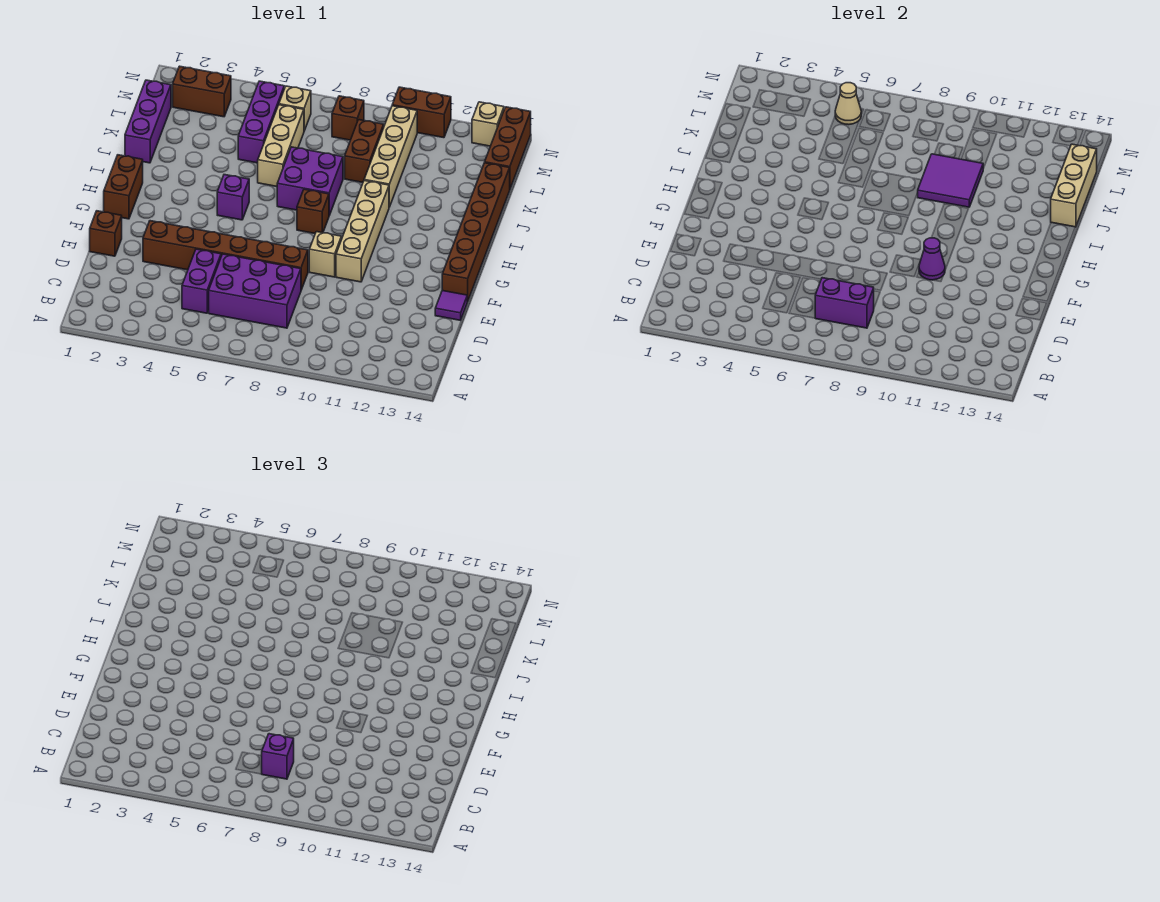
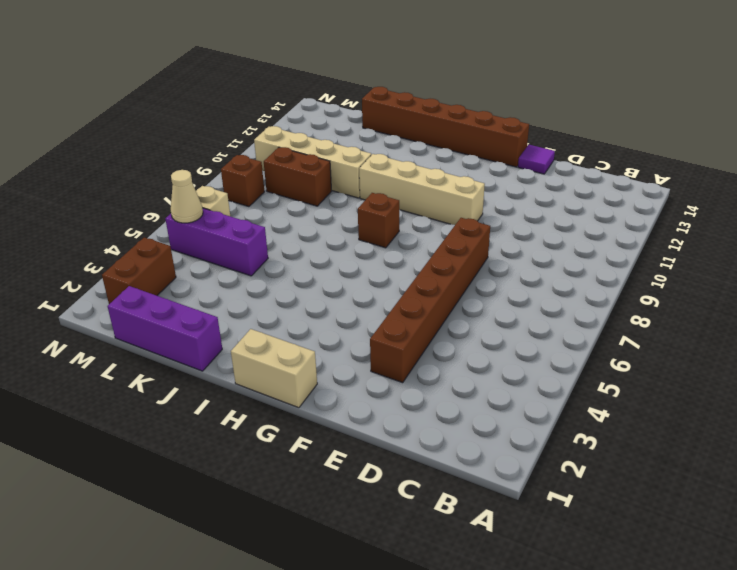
tan brick G1:H1 level 1 -> brown brick G1:H1 level 1
none -> purple brick C5:D5 level 1
none -> purple brick C6:D8 level 1
none -> brown brick E1 level 1

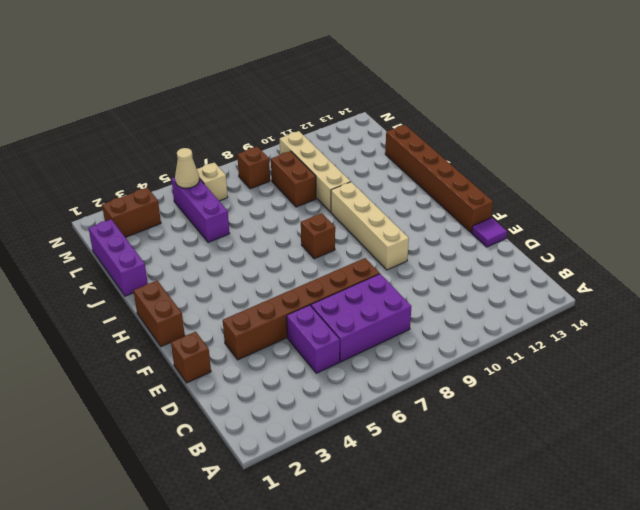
none -> tan brick F9 level 1
none -> purple brick H5 level 1
none -> purple brick I7:J8 level 1

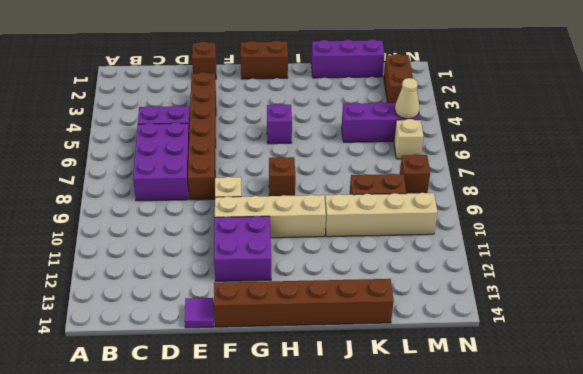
purple brick F11:G12 level 1 -> purple brick I7:J8 level 1
none -> tan brick J6:L6 level 1
none -> brown brick L14:N14 level 1
none -> brown brick N10:N11 level 1

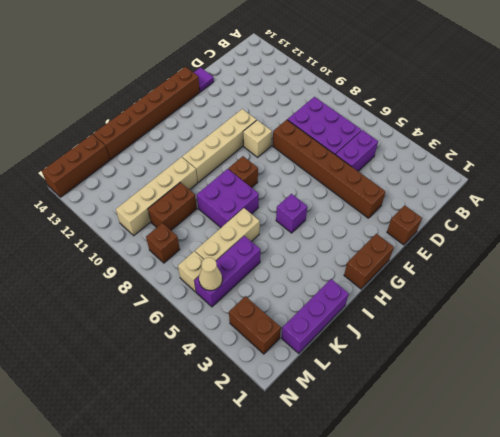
none -> brown brick N10:N11 level 1
none -> tan brick N13 level 1
none -> purple brick C7:C8 level 2

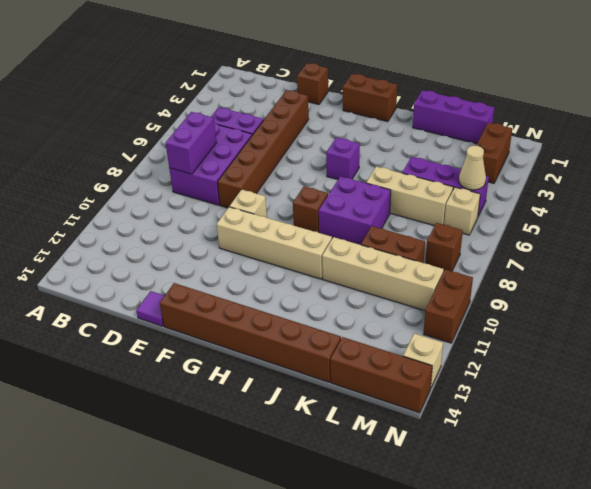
none -> purple cone F10 level 2
none -> purple tile J9:K10 level 2
none -> tan brick J14:L14 level 2

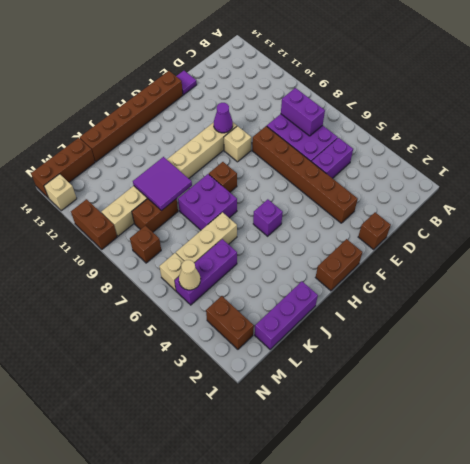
none -> tan brick J14:L14 level 2
none -> purple brick C8 level 3

